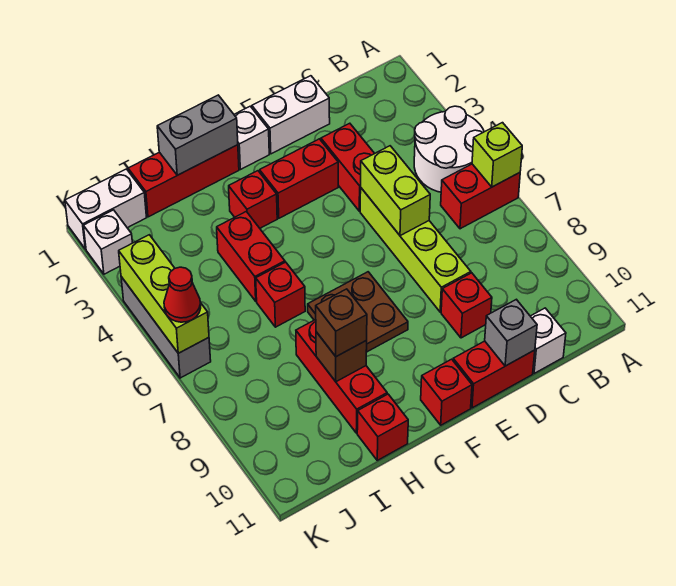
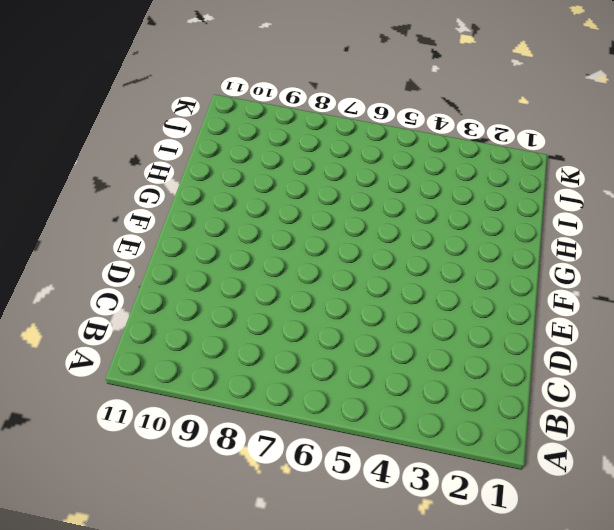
none -> white round brick A4:B5 level 1
none -> red brick A6:B6 level 1
none -> white brick C11 level 1

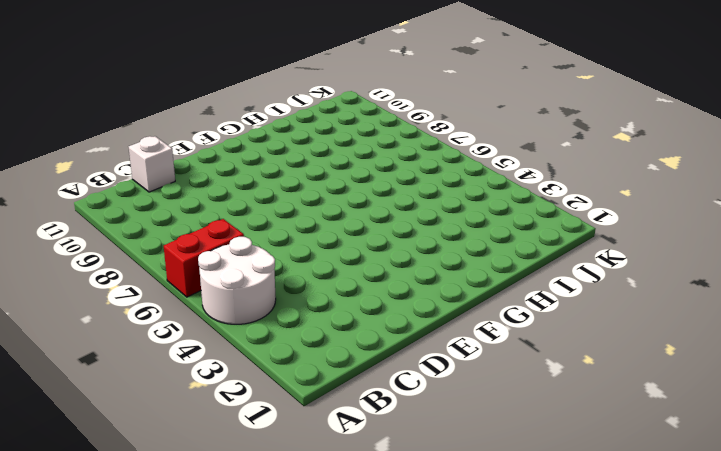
none -> white brick D1:E1 level 1
none -> red brick D3:D4 level 1
none -> lime brick D5:D8 level 1

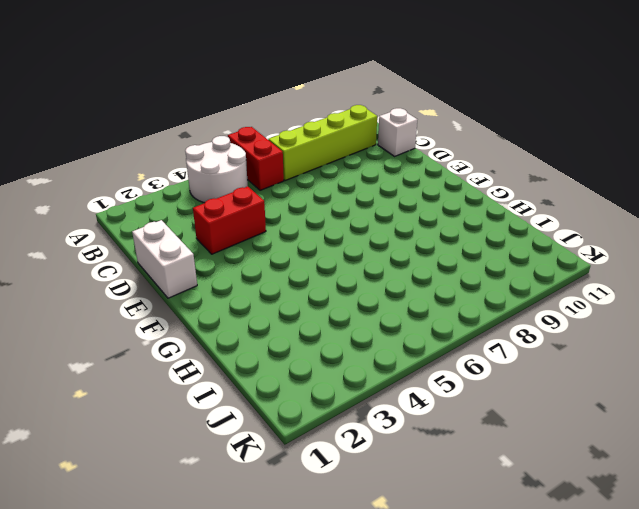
lime brick B7:B10 level 1 -> lime brick D5:D8 level 1
none -> red brick D9 level 1
none -> red brick D11:E11 level 1
none -> red brick E3:F3 level 1

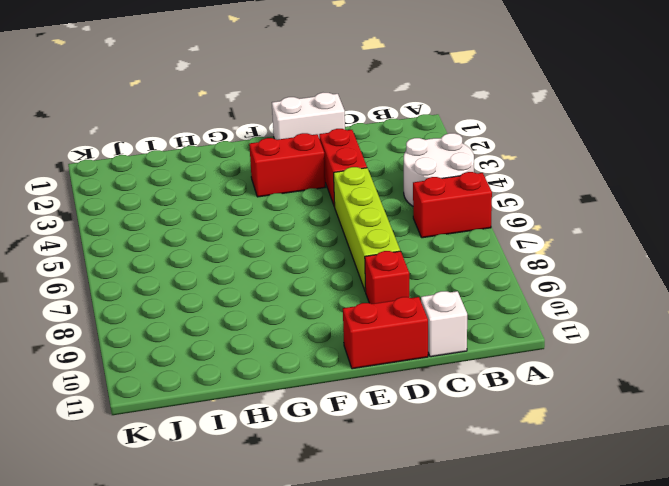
none -> white brick F1 level 1
none -> brown plate F7:G8 level 1
none -> red brick F11 level 1

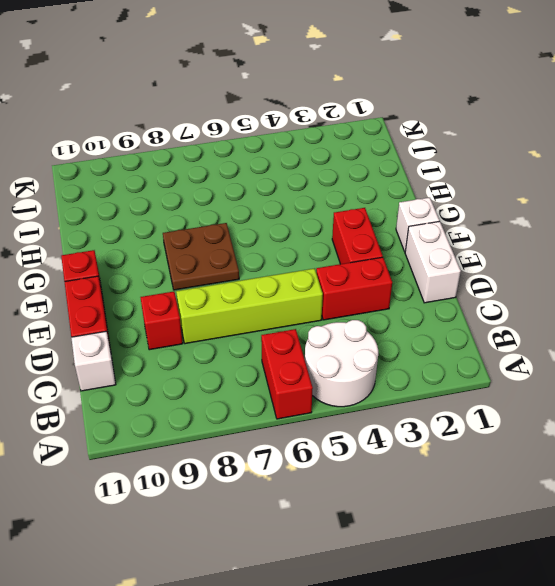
none -> red brick G1:I1 level 1
none -> red brick G3 level 1
none -> red brick H4:H5 level 1

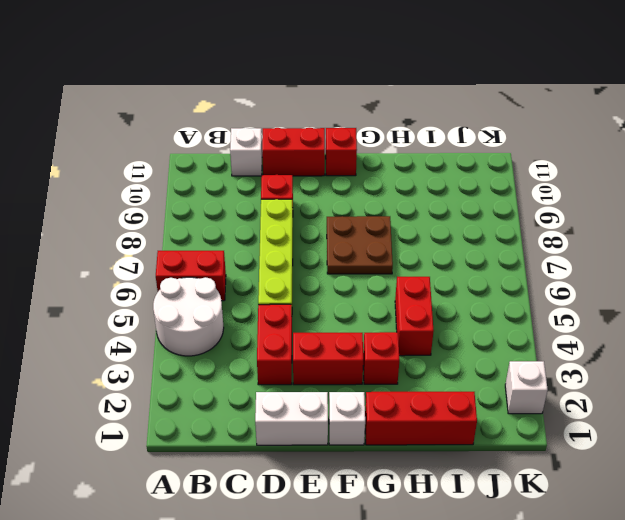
none -> red brick H6 level 1
none -> red brick H8:H10 level 1
none -> red brick H11 level 1

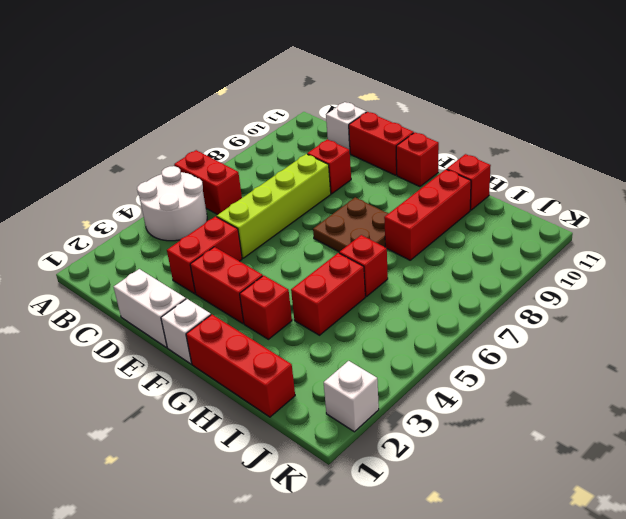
none -> white brick J1:K1 level 1
none -> grey brick K4:K6 level 1
none -> lime brick A6 level 2

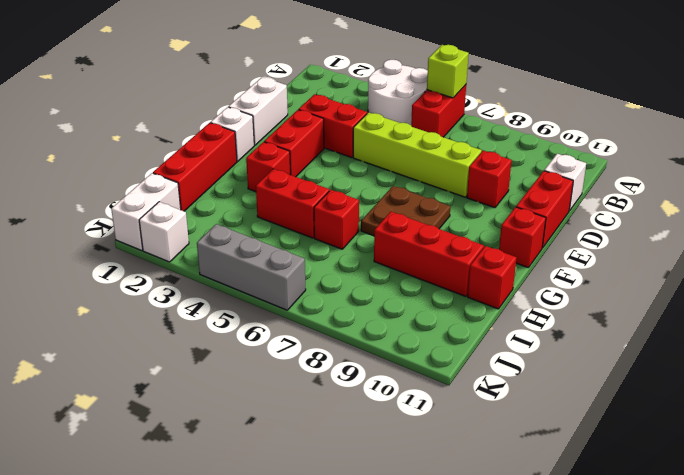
none -> lime brick D5:D6 level 2
none -> grey brick D11 level 2
none -> grey brick G1:H1 level 2

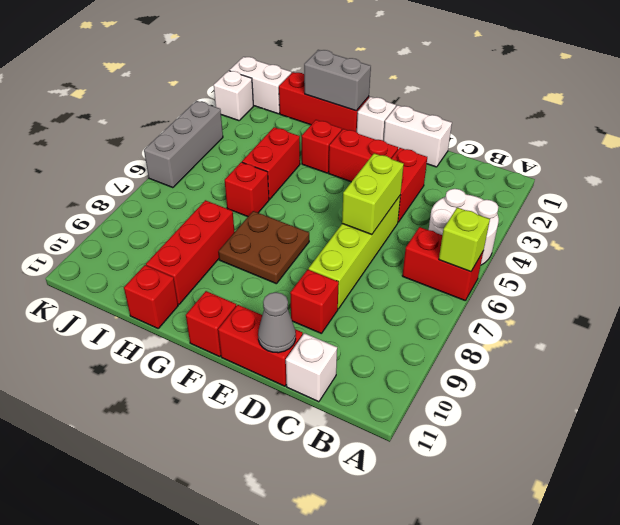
grey cone D11 level 2 -> grey brick D11 level 2
none -> brown brick H9 level 2
none -> lime brick K4:K6 level 2
none -> brown brick H9 level 3

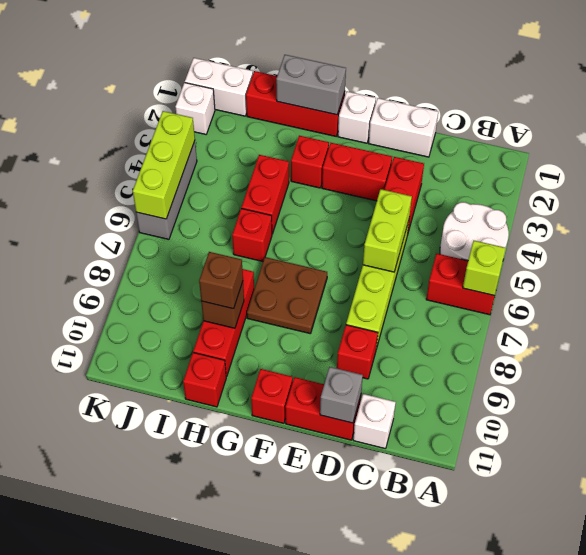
none -> red cone K6 level 3

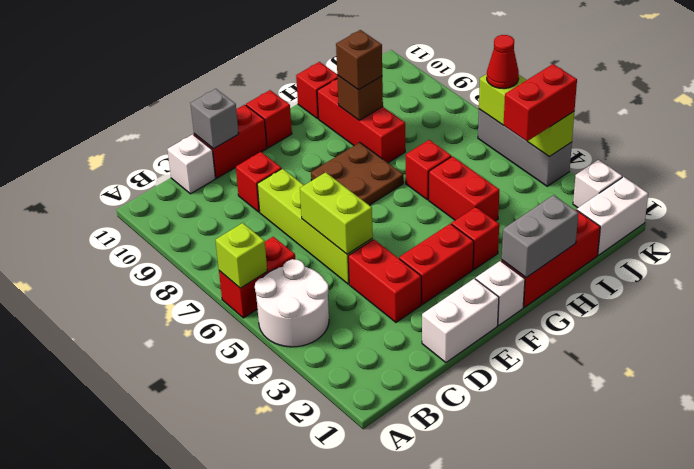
red brick J4:K4 level 3 -> none

